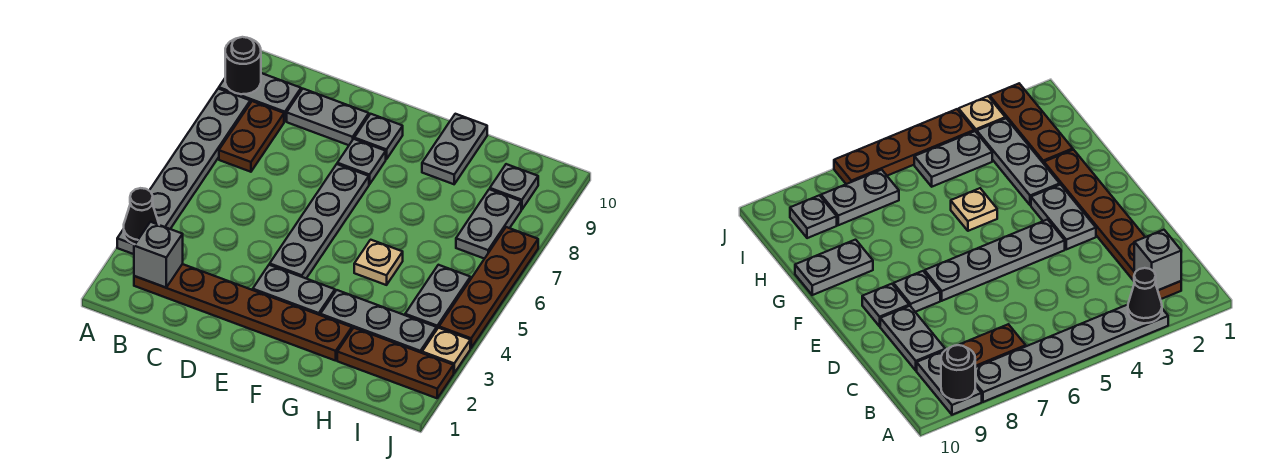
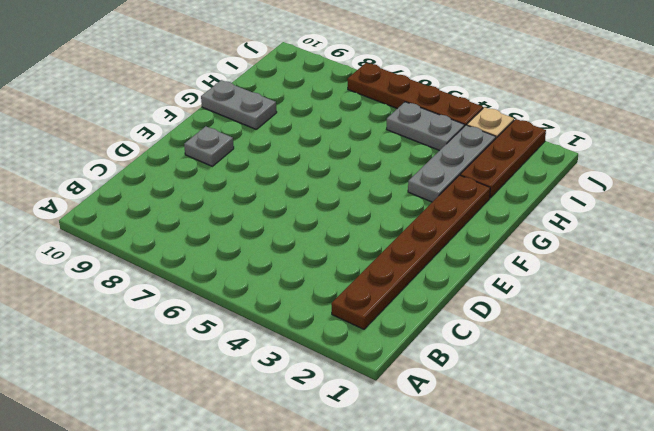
none -> grey plate A3:A8 level 1
none -> grey plate A9:B9 level 1
none -> brown plate B7:B8 level 1

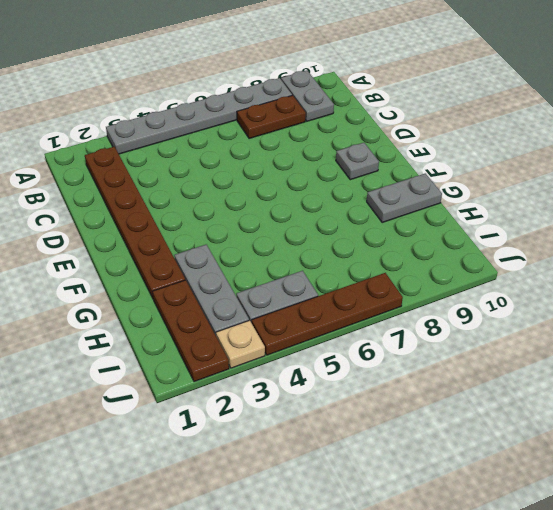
none -> grey plate C9:D9 level 1
none -> grey plate E3:F3 level 1
none -> grey plate E4:E7 level 1

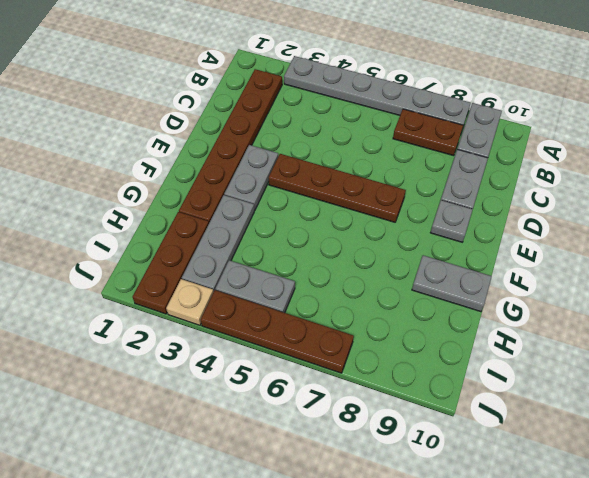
brown plate E4:E7 level 1 -> grey plate E4:E7 level 1
none -> grey plate E8 level 1
none -> tan plate G5 level 1
none -> grey plate I7:I8 level 1

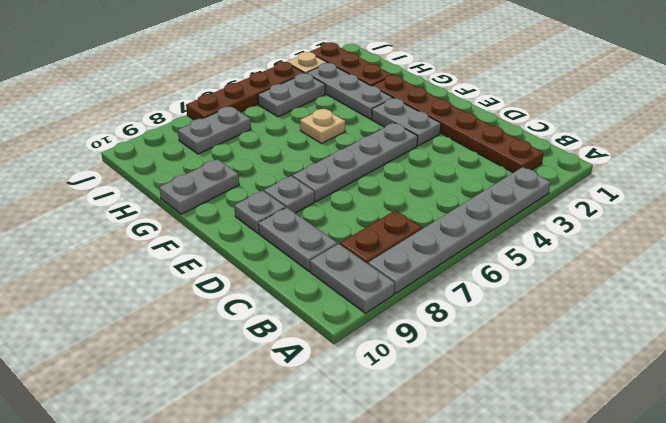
none -> grey plate I9 level 1
none -> black cone A3 level 2
none -> black round brick A9 level 2

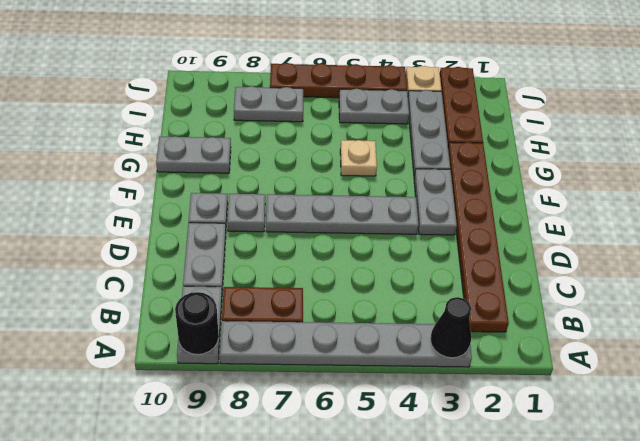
none -> grey plate I9 level 1
none -> grey brick B2 level 2

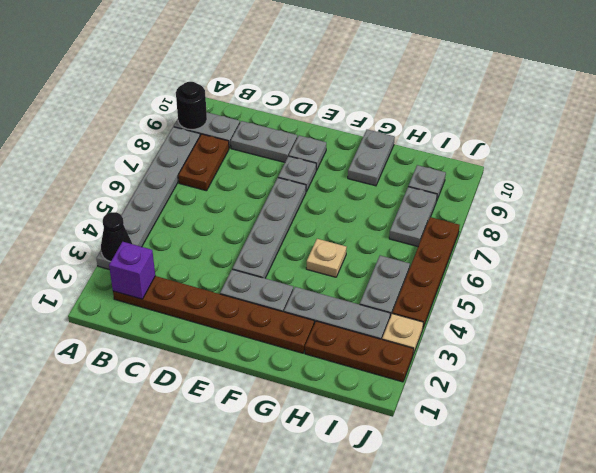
purple brick B2 level 2 -> grey brick B2 level 2

